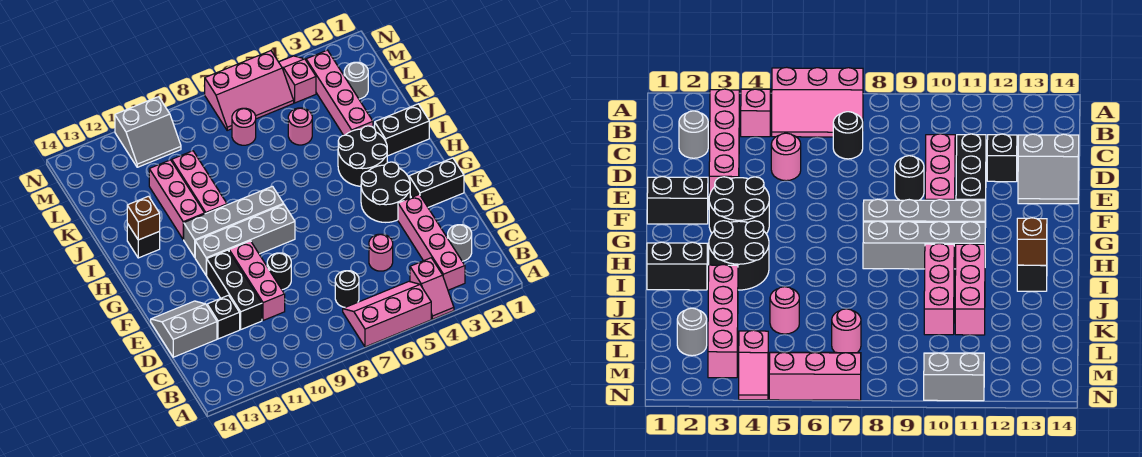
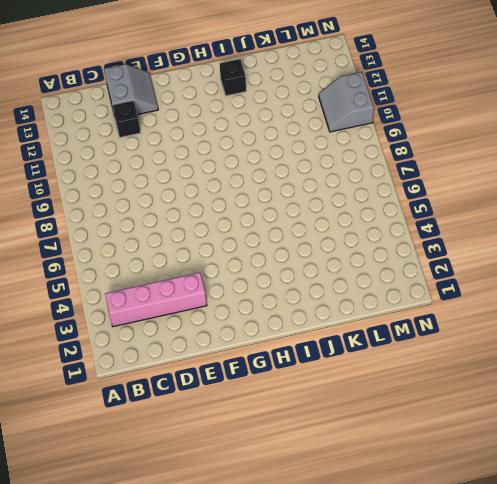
none -> pink slope A4:B4 level 1 top B
none -> pink slope A5:B7 level 1 top A
none -> grey round brick C2 level 1

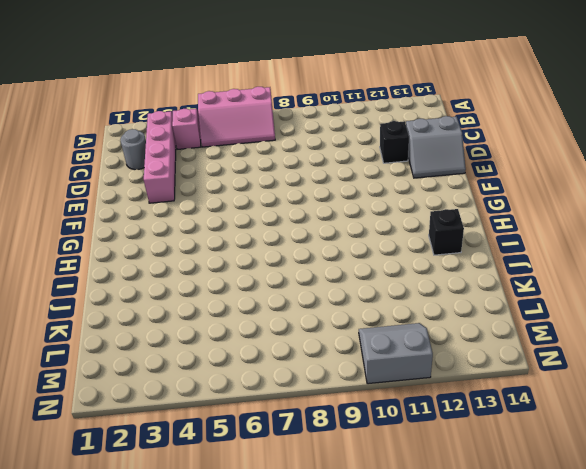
none -> black round brick C7 level 1
none -> pink round brick D5 level 1
none -> pink brick D10:F10 level 1

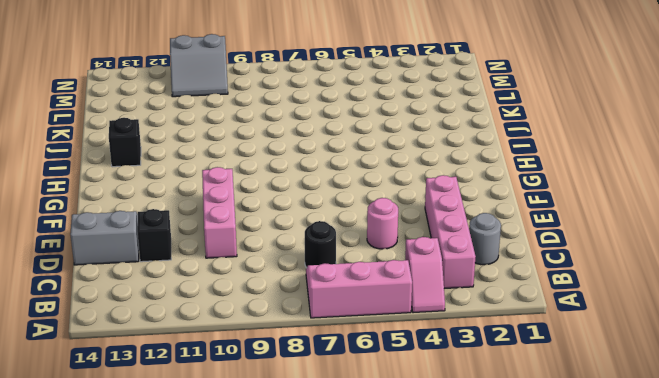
none -> black brick D11:F11 level 1
none -> black round brick E9 level 1
none -> black brick F1:F2 level 1

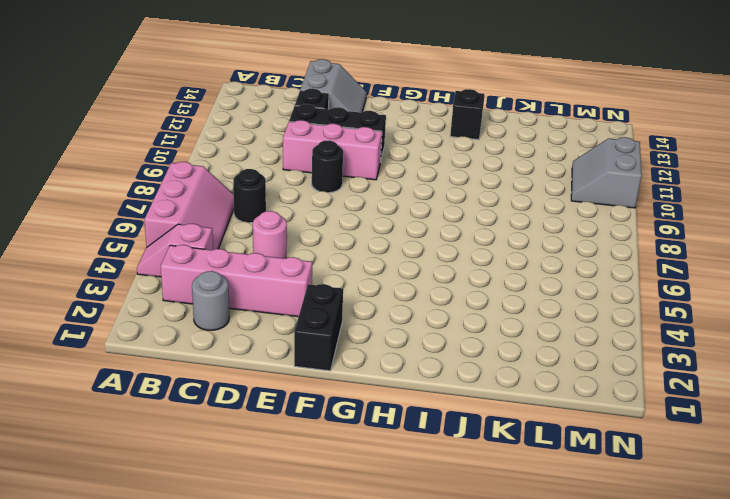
none -> black round brick F3:G4 level 1
none -> grey brick G8:G11 level 1
none -> black round brick H3:I4 level 1

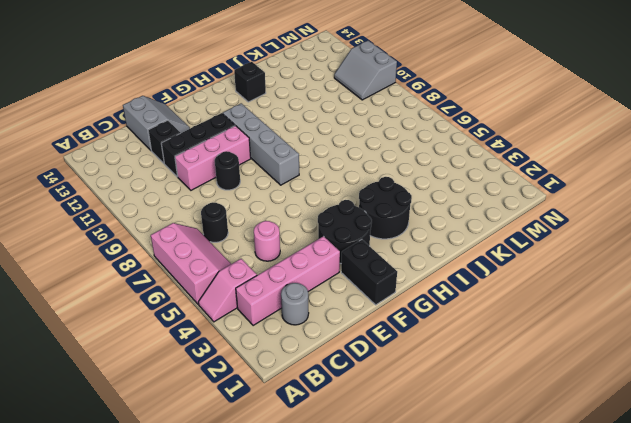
none -> grey brick H8:H11 level 1
none -> black brick I1:I2 level 1
none -> pink brick I10:K10 level 1

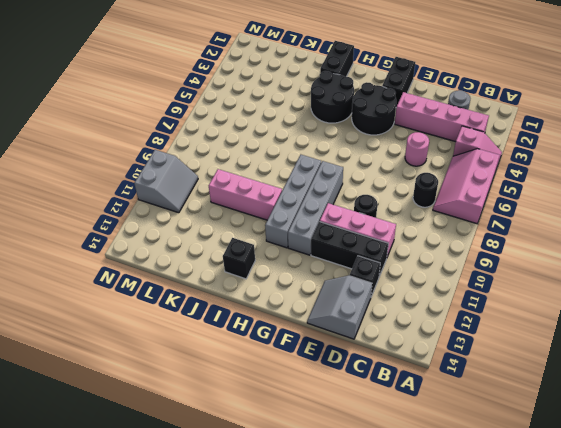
none -> pink brick I11:K11 level 1
none -> pink brick J3:M3 level 1
none -> pink round brick K5 level 1

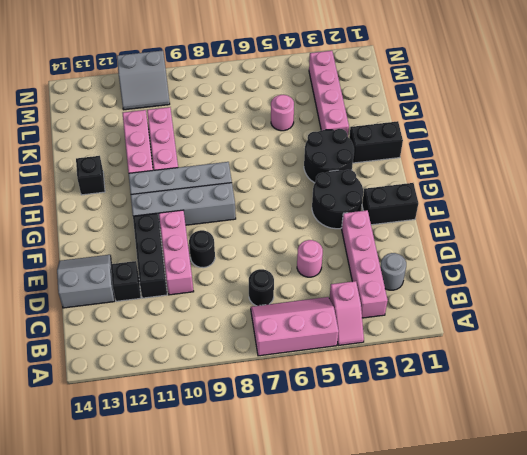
none -> grey round brick L2 level 1
none -> pink round brick L7 level 1
none -> pink slope M4:N4 level 1 top M

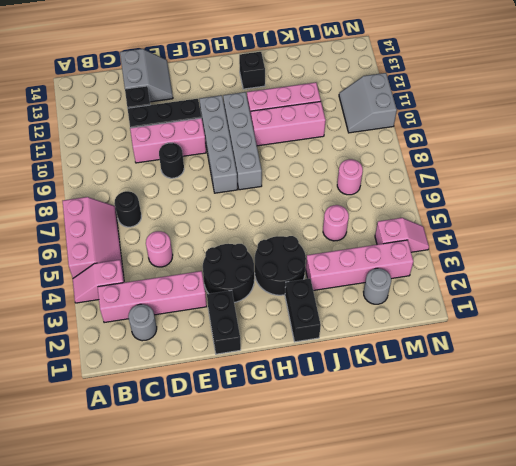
none -> pink slope M5:N7 level 1 top N
none -> brown brick I13 level 2

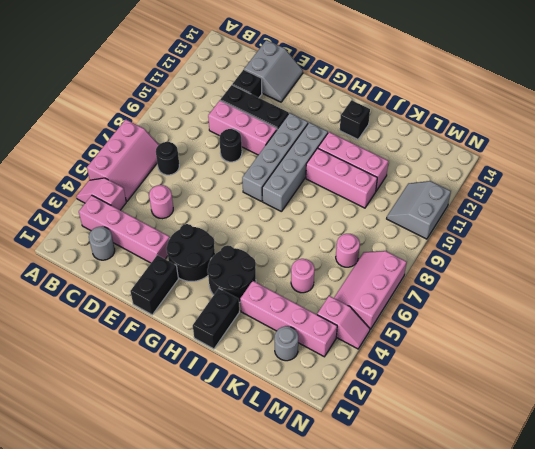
none -> brown brick I13 level 2

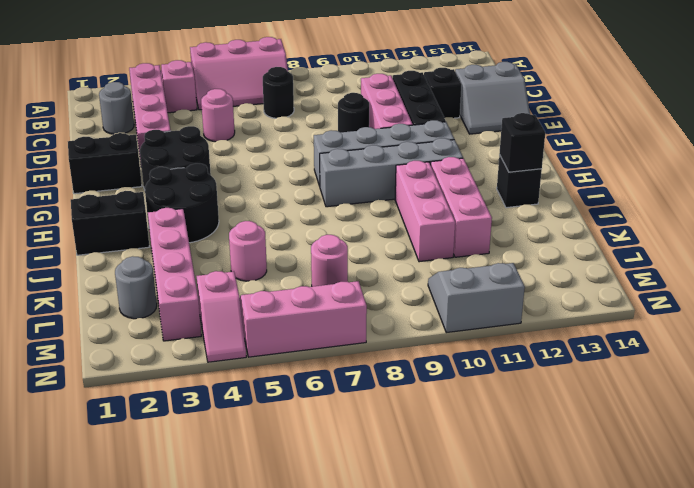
black brick I13 level 2 -> brown brick I13 level 2

